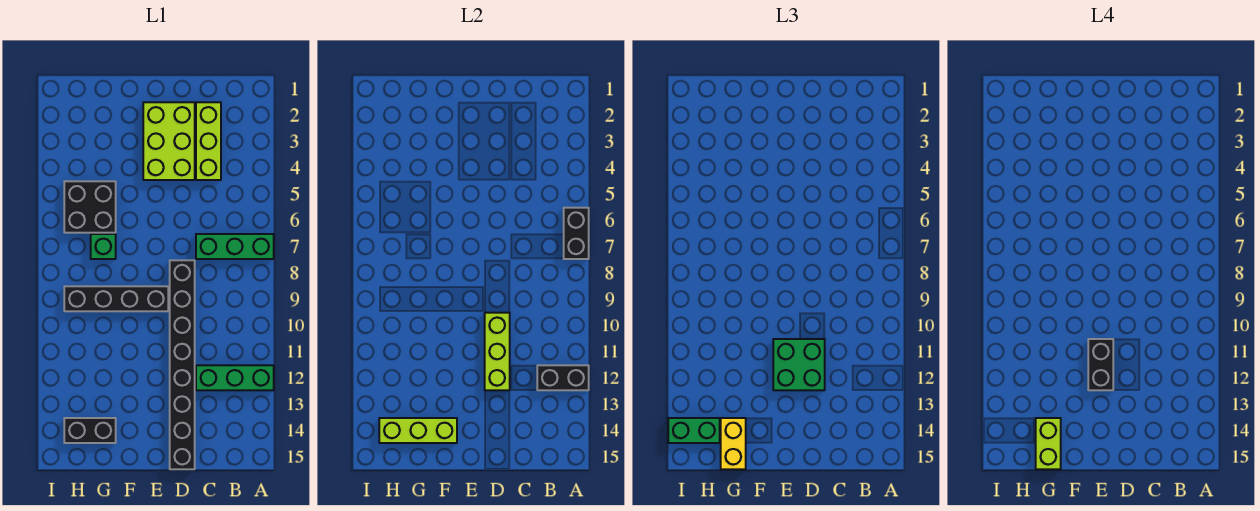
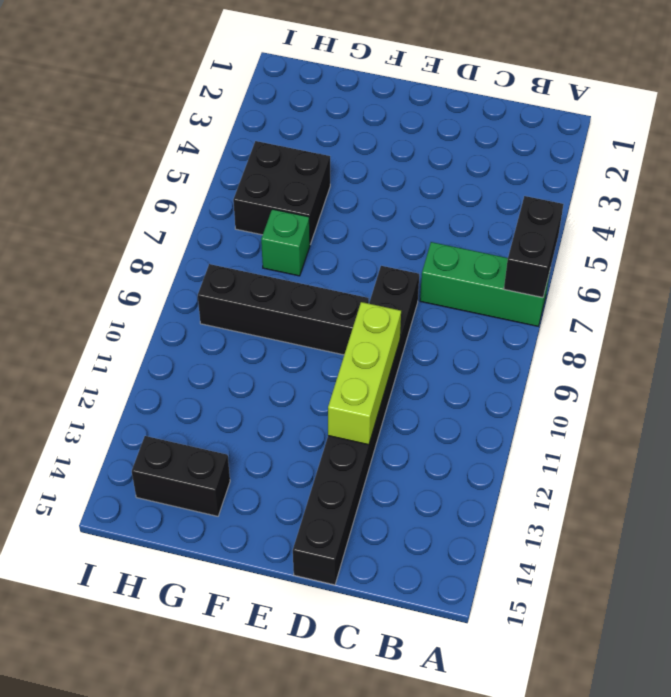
none -> green brick A12:C12 level 1
none -> lime brick C2:C4 level 1
none -> lime brick D2:E4 level 1

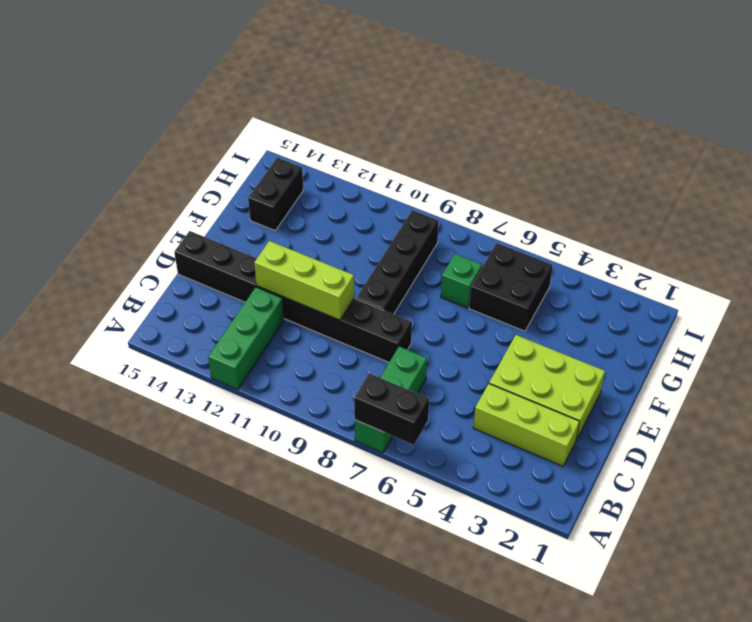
none -> black brick A12:B12 level 2
none -> lime brick F14:H14 level 2
none -> green brick D11:E12 level 3

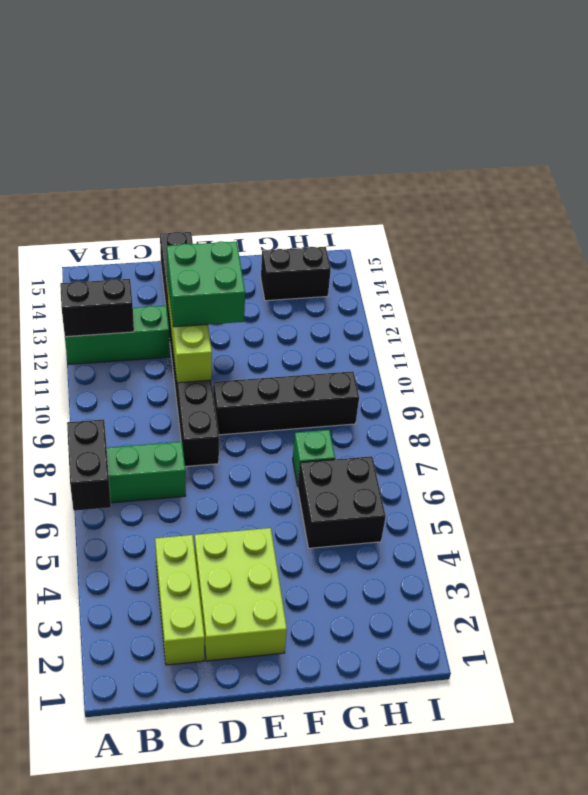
none -> lime brick F14:H14 level 2
none -> yellow brick G14:G15 level 3
none -> green brick H14:I14 level 3

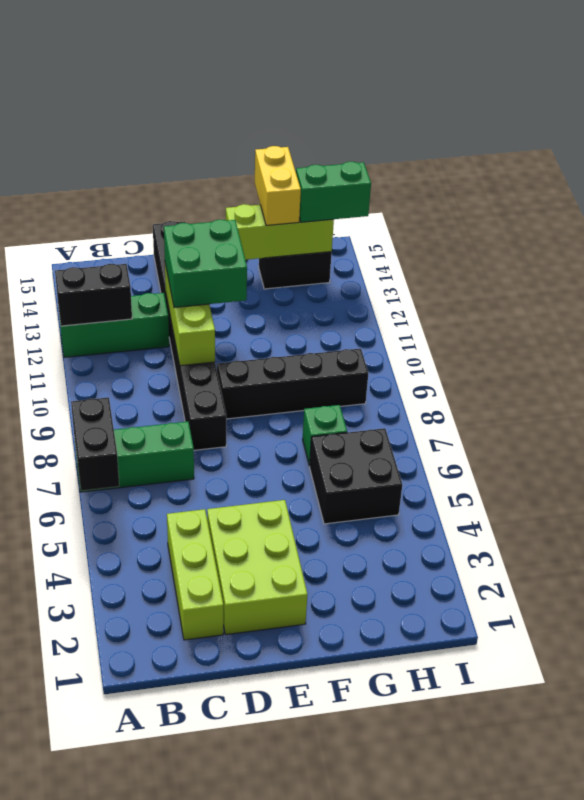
none -> black brick E11:E12 level 4
none -> lime brick G14:G15 level 4

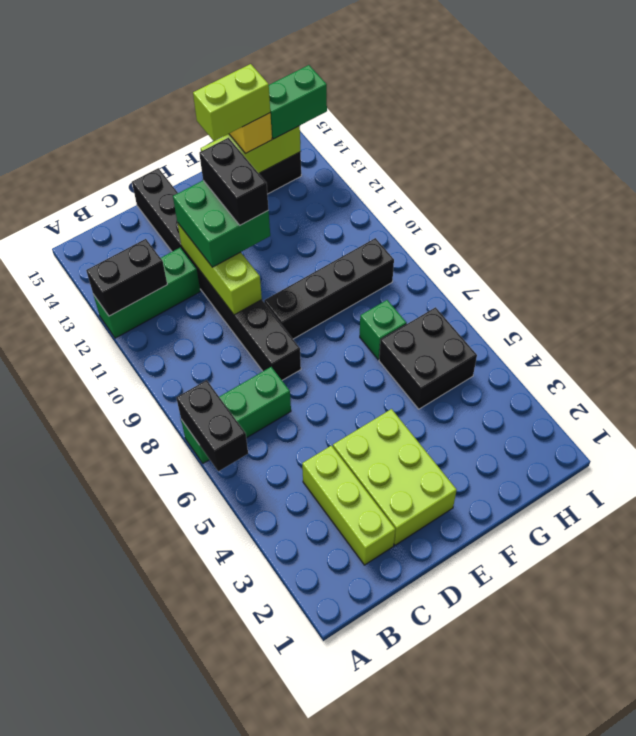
lime brick F14:G14 level 4 -> lime brick G14:G15 level 4

